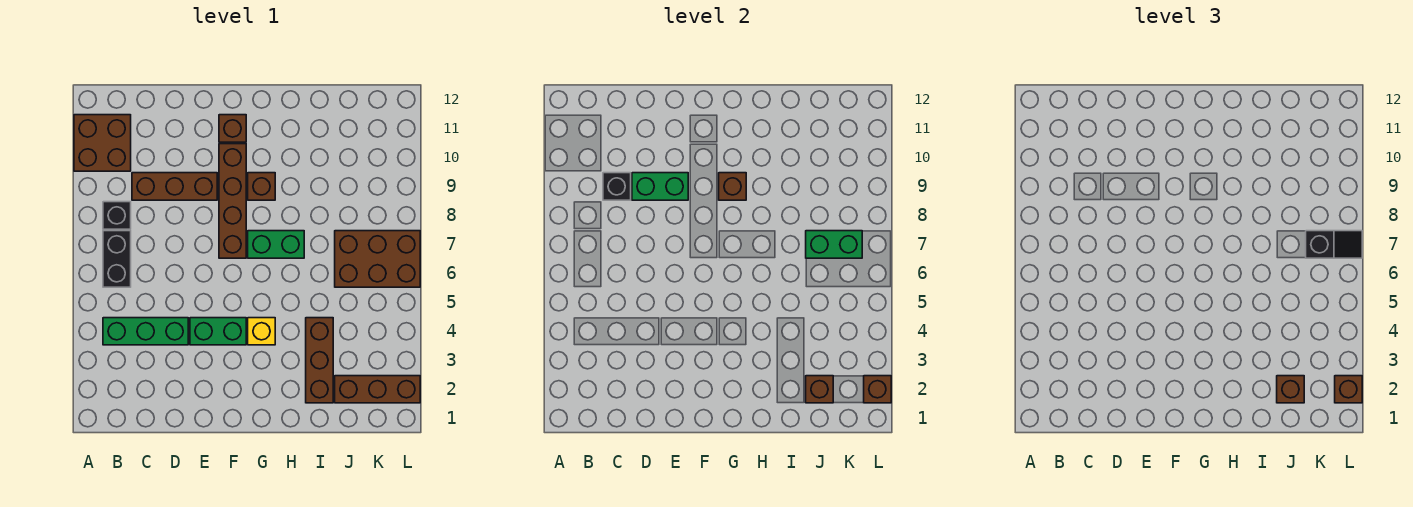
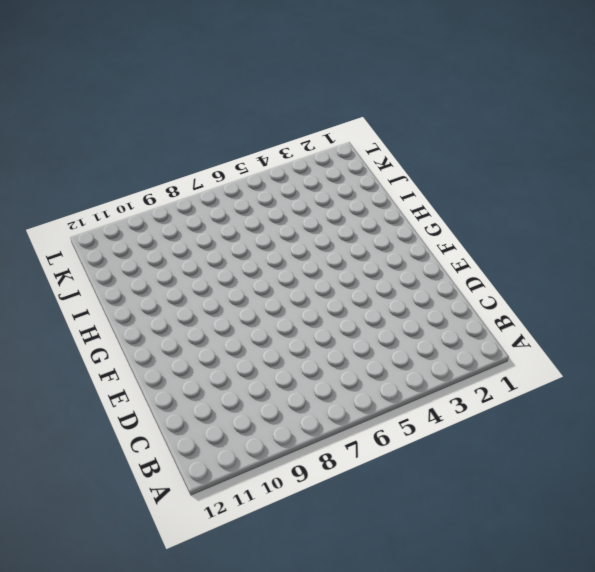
none -> brown brick A10:B11 level 1
none -> green brick B4:D4 level 1
none -> black brick B6:B7 level 1

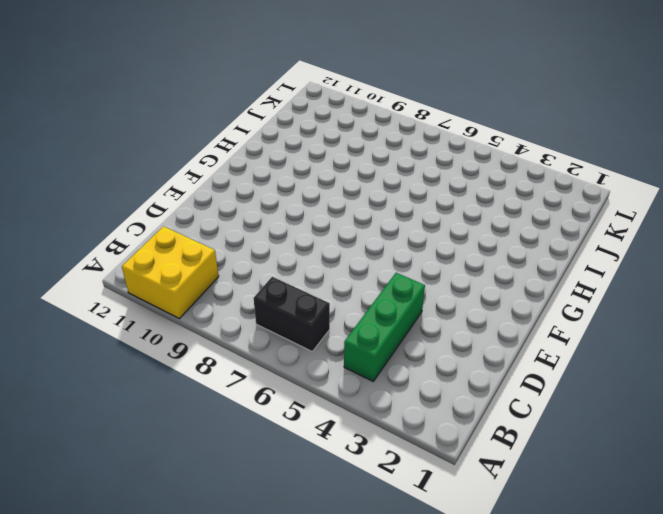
yellow brick A10:B11 level 1 -> brown brick A10:B11 level 1
none -> black brick B8 level 1
none -> brown brick C9:E9 level 1
none -> green brick E4:F4 level 1

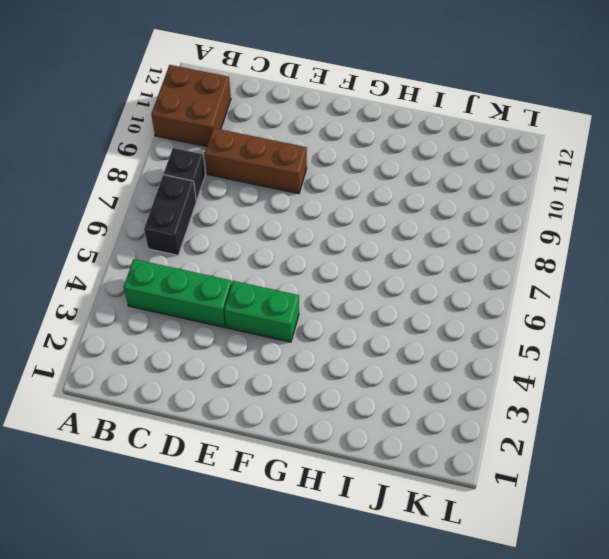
none -> brown brick F7:F10 level 1
none -> brown brick F11 level 1
none -> yellow brick G4 level 1

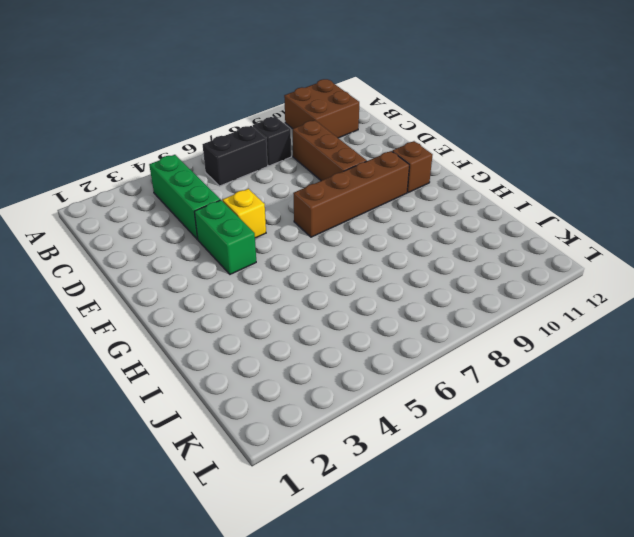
yellow brick E5 level 1 -> yellow brick G4 level 1
none -> green brick G7:H7 level 1
none -> brown brick G9 level 1
none -> brown brick I2:I4 level 1

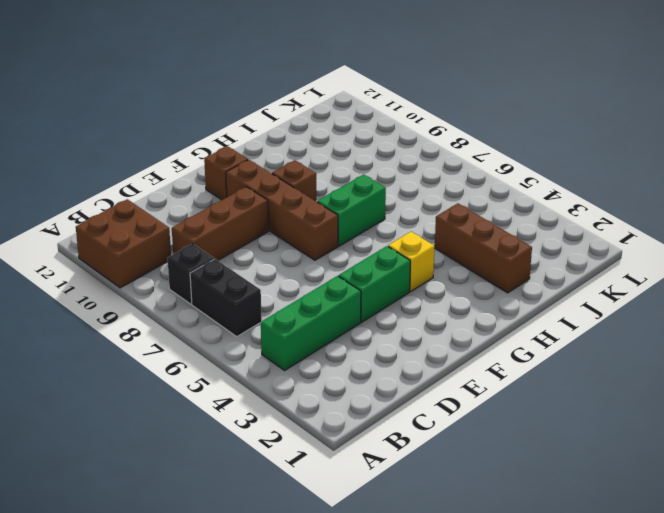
none -> brown brick J2:L2 level 1
none -> brown brick J6:L7 level 1
none -> black brick C9 level 2

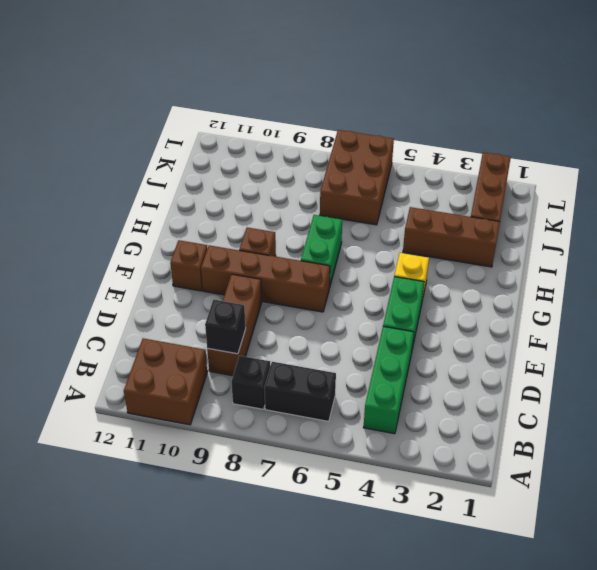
none -> green brick D9:E9 level 2
none -> brown brick G9 level 2
none -> brown brick J2 level 2

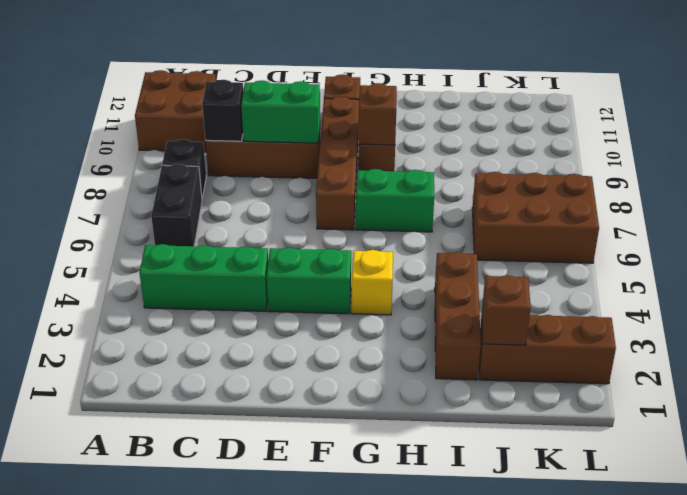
none -> green brick J7:K7 level 2
none -> brown brick L2 level 2
none -> brown brick J2 level 3

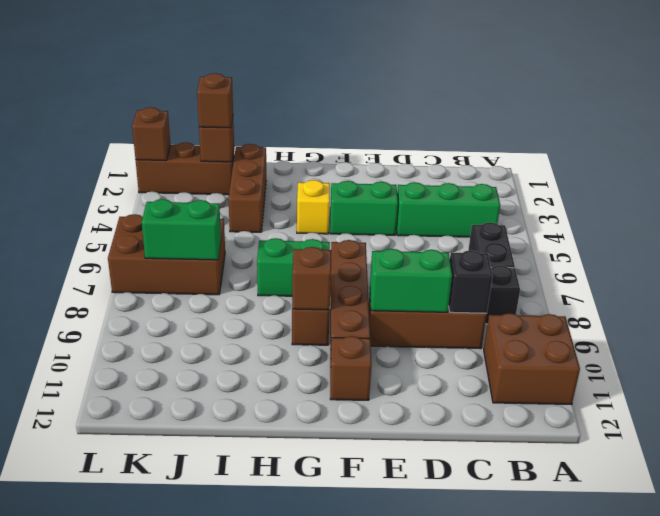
none -> black slope K7:L7 level 3 top K
none -> brown brick L2 level 3

